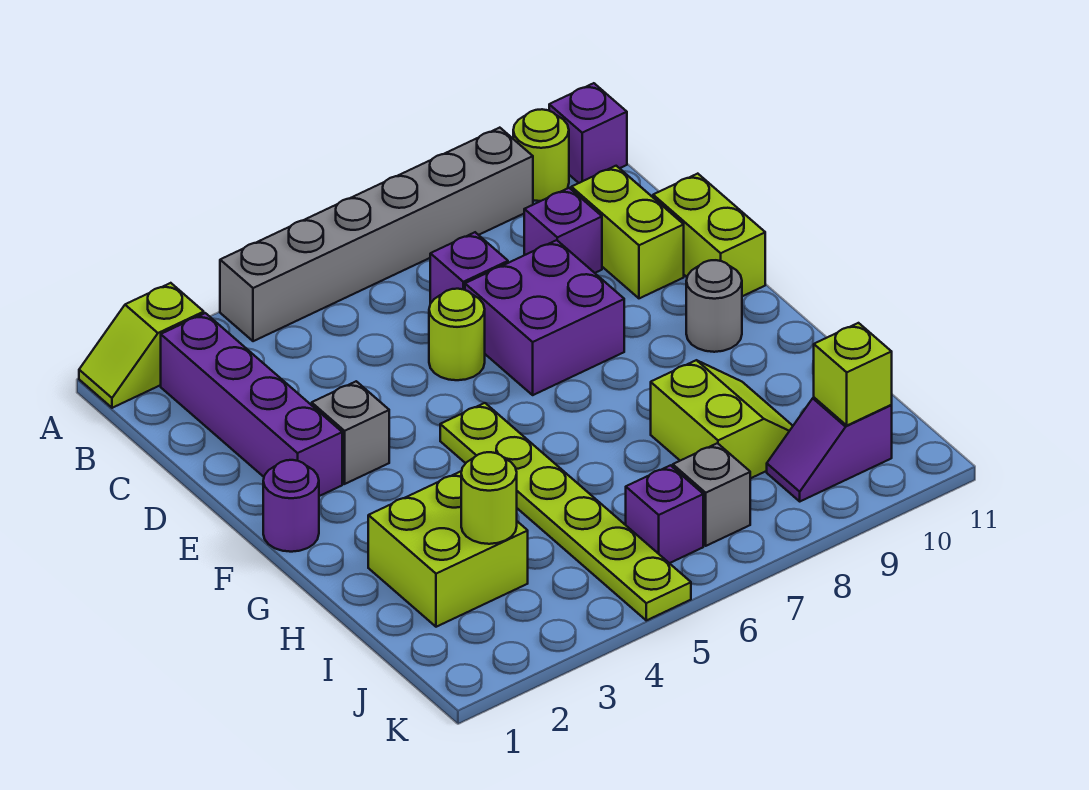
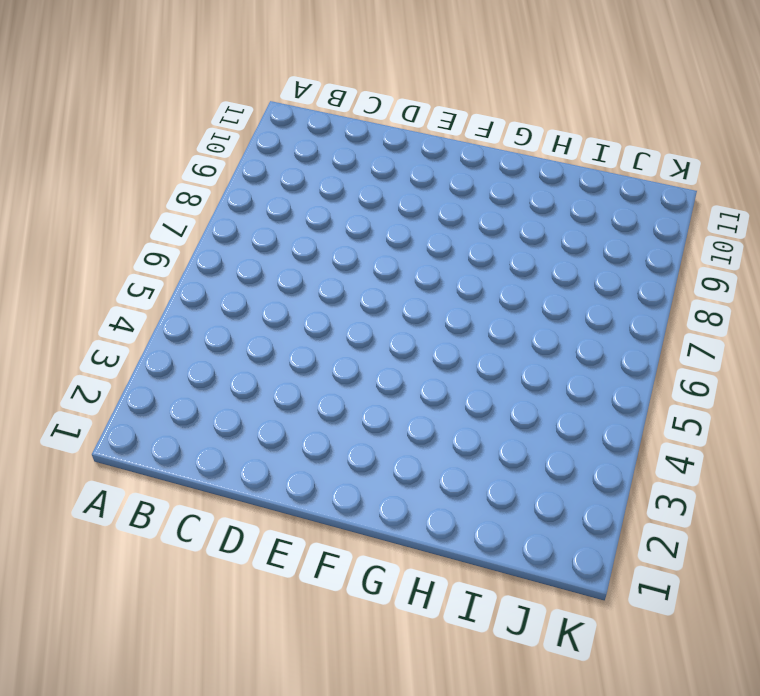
none -> lime slope A1:A2 level 1 top 2
none -> grey brick A4:A9 level 1
none -> lime round brick A10 level 1

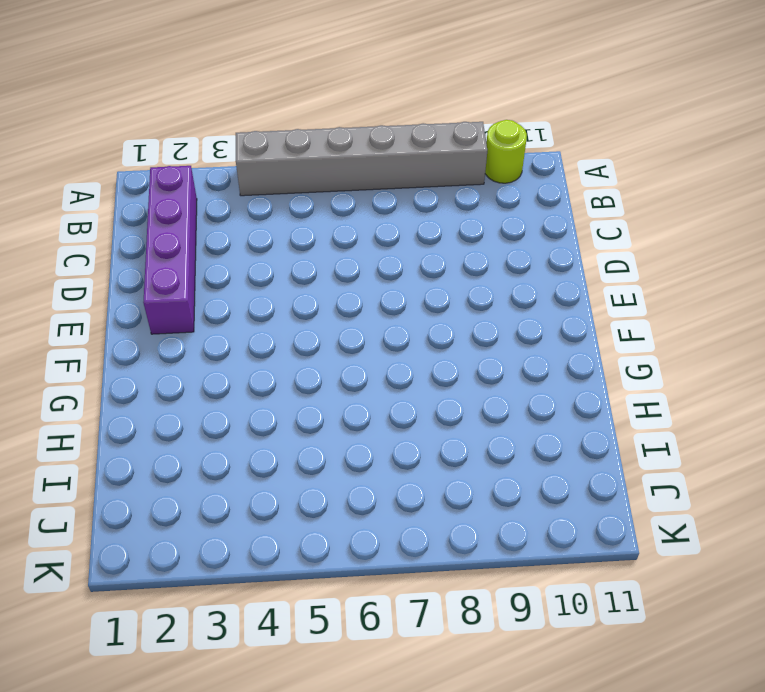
none -> lime slope A1:A2 level 1 top 2
none -> purple brick A11 level 1
none -> purple brick C7 level 1

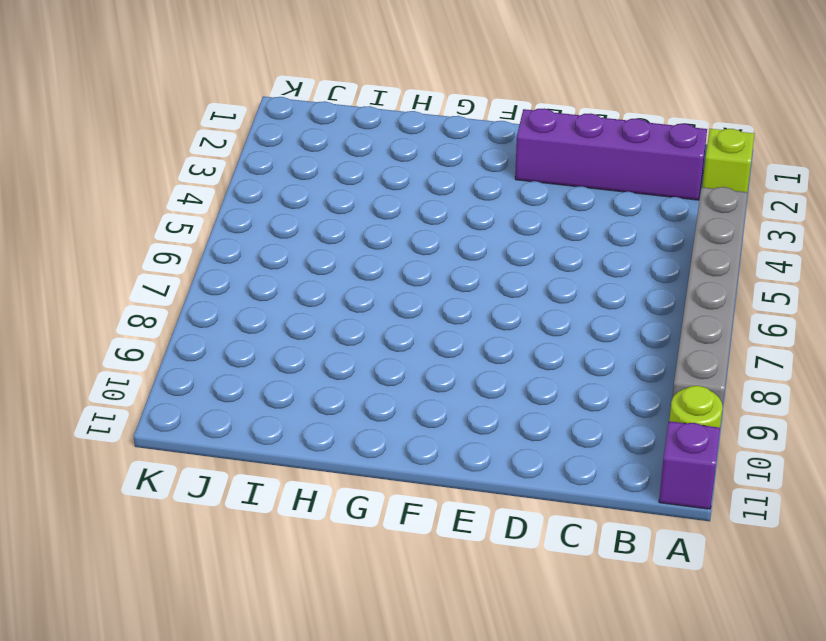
none -> purple brick C7 level 1
none -> purple brick C9 level 1
none -> lime brick C10:D10 level 1

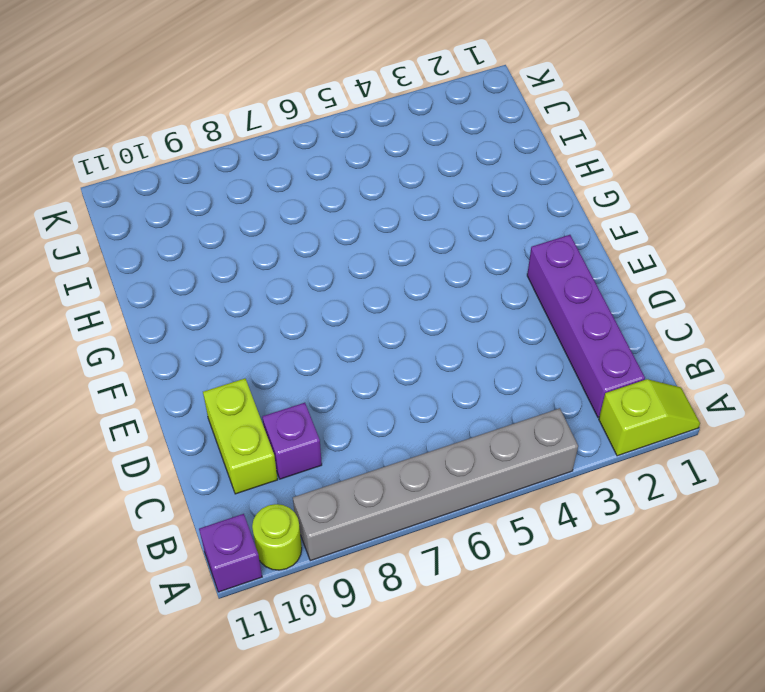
none -> purple brick C7 level 1
none -> lime round brick D6 level 1
none -> purple brick D7:E8 level 1

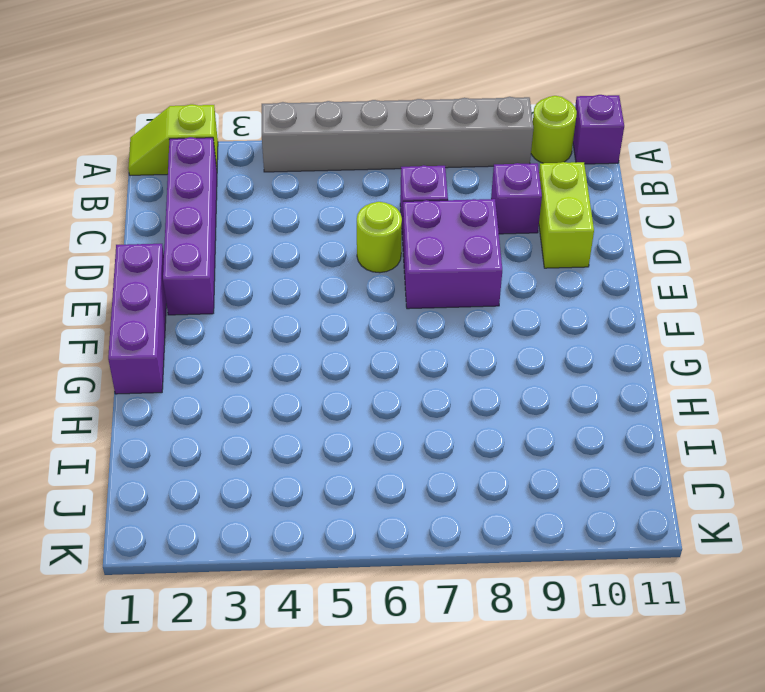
purple brick E1:G1 level 1 -> purple round brick F1 level 1
none -> lime brick D11:E11 level 1
none -> grey brick E3 level 1
none -> lime plate F5:K5 level 1

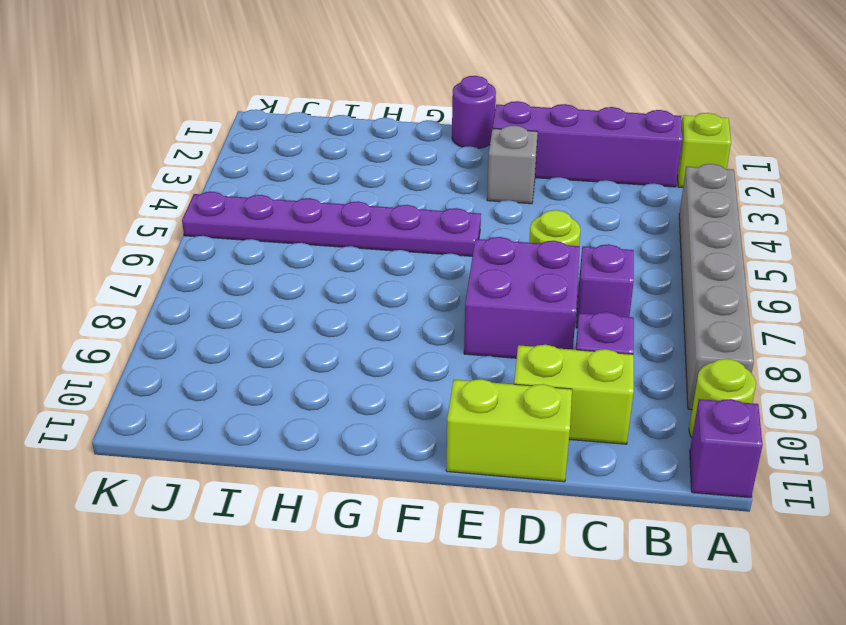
purple plate F5:K5 level 1 -> lime plate F5:K5 level 1
none -> grey round brick F10 level 1
none -> lime brick H2:I3 level 1
none -> lime slope H8:I9 level 1 top 8

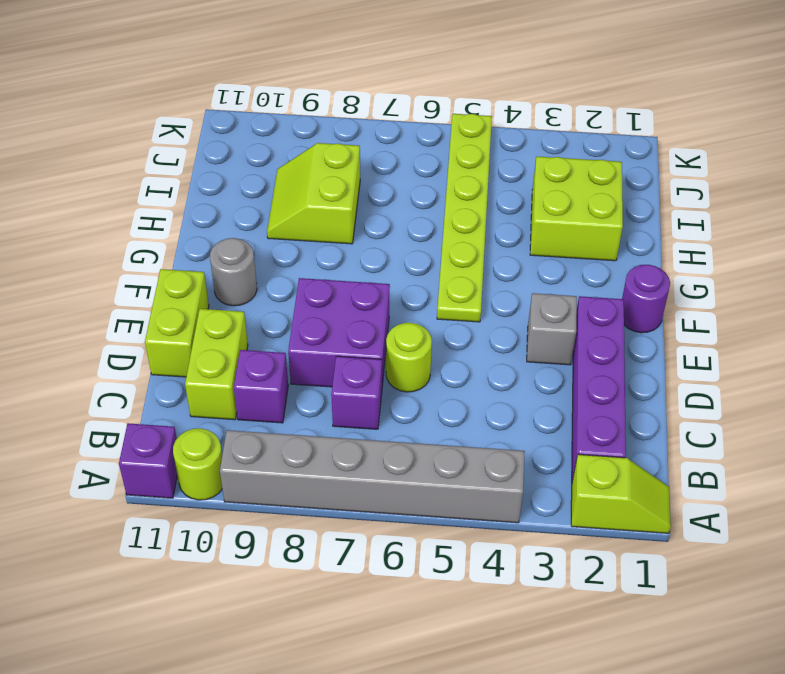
none -> purple brick J6 level 1
none -> grey brick J7 level 1
none -> purple slope J9:J10 level 1 top 10

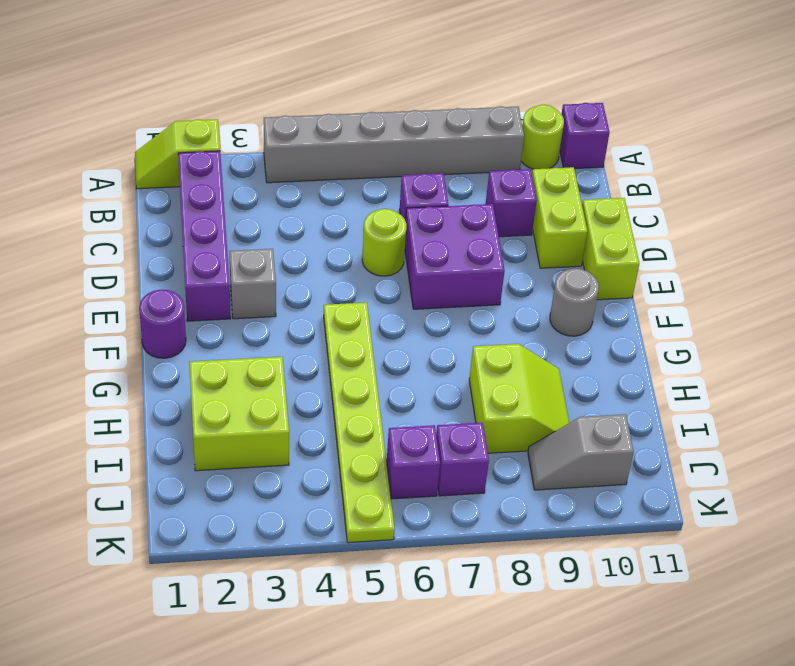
purple brick J7 level 1 -> grey brick J7 level 1
grey slope J9:J10 level 1 top 10 -> purple slope J9:J10 level 1 top 10
none -> lime round brick I3 level 2
none -> lime brick J10 level 2

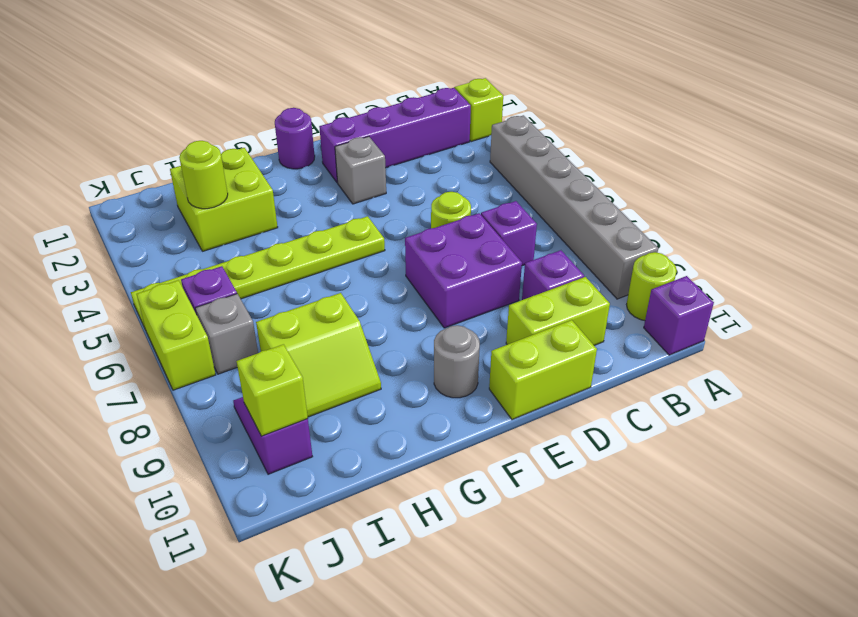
lime brick K6:K7 level 1 -> none

